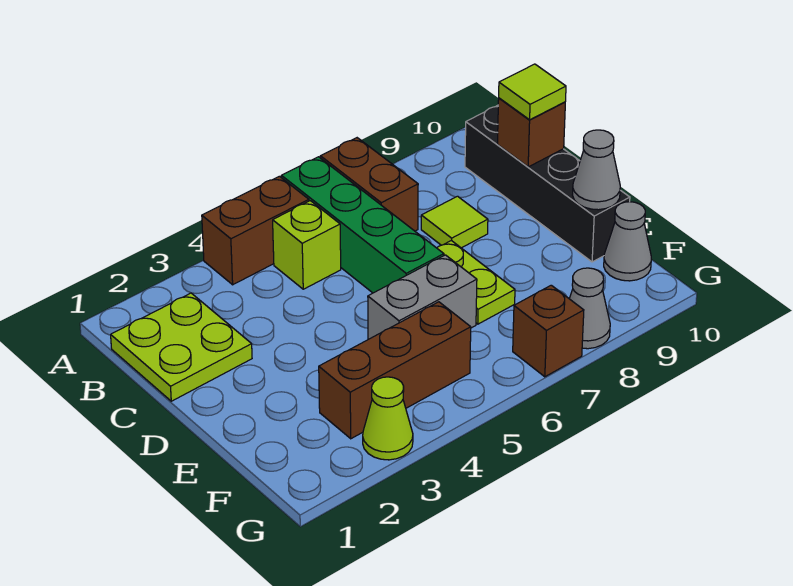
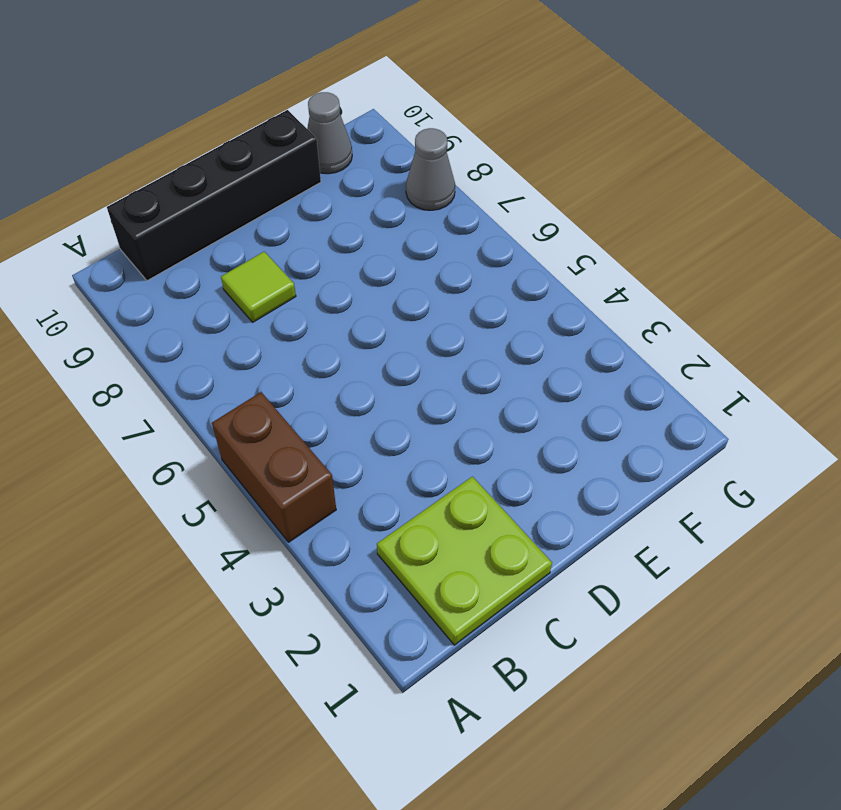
none -> green brick A6:D6 level 1
none -> brown brick A7:B7 level 1
none -> lime brick B5 level 1

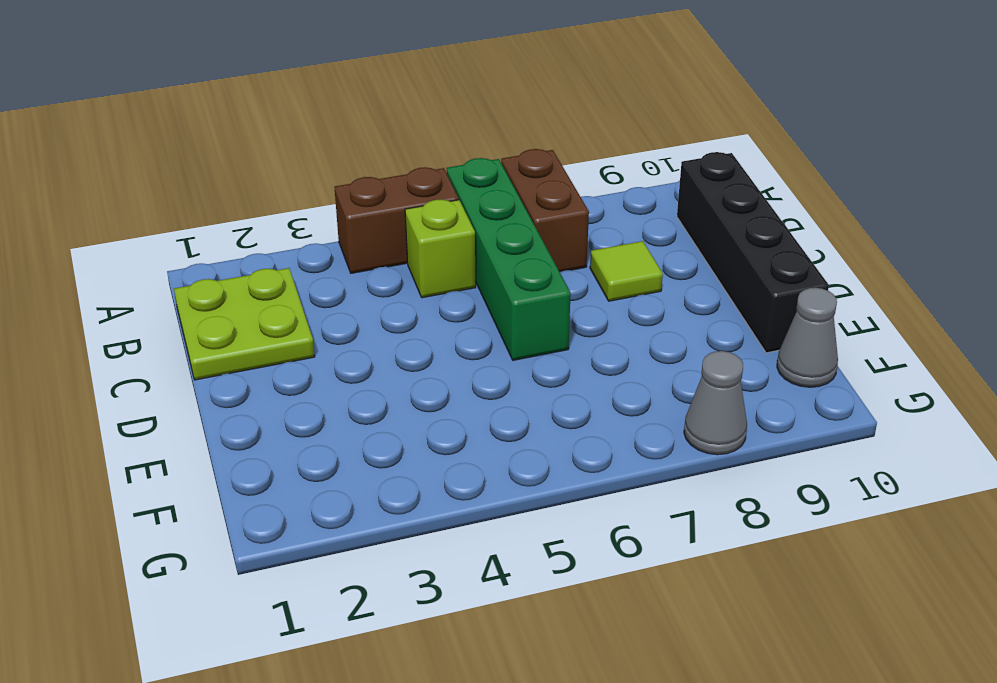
none -> lime plate D7:E7 level 1
none -> grey brick E5:E6 level 1
none -> brown brick F3:F5 level 1

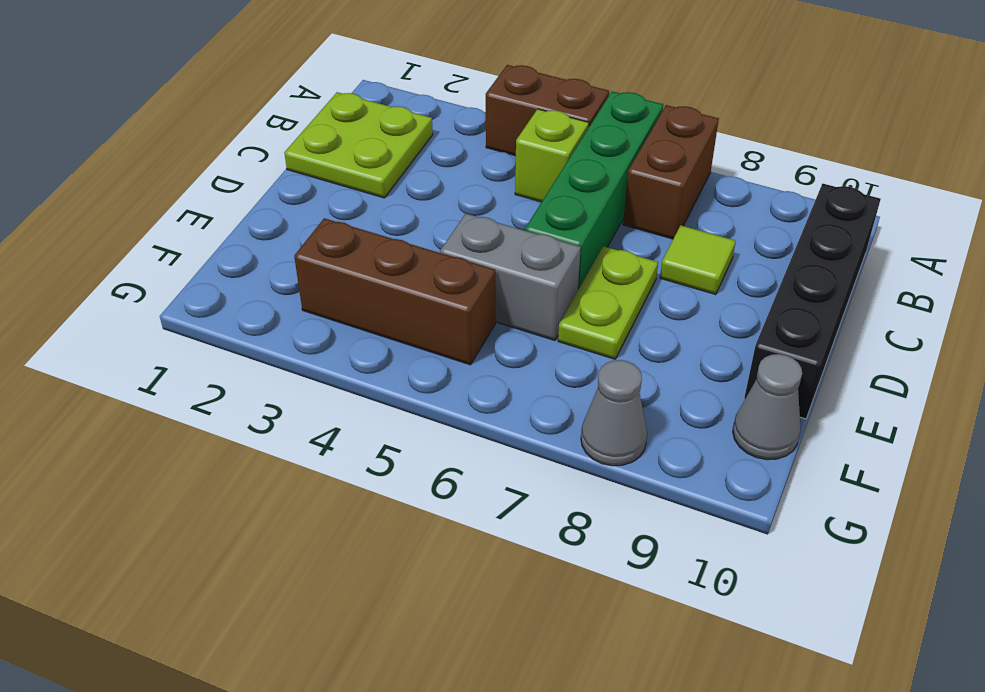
none -> lime cone G3 level 1
none -> brown brick G7 level 1
none -> brown brick C10 level 2

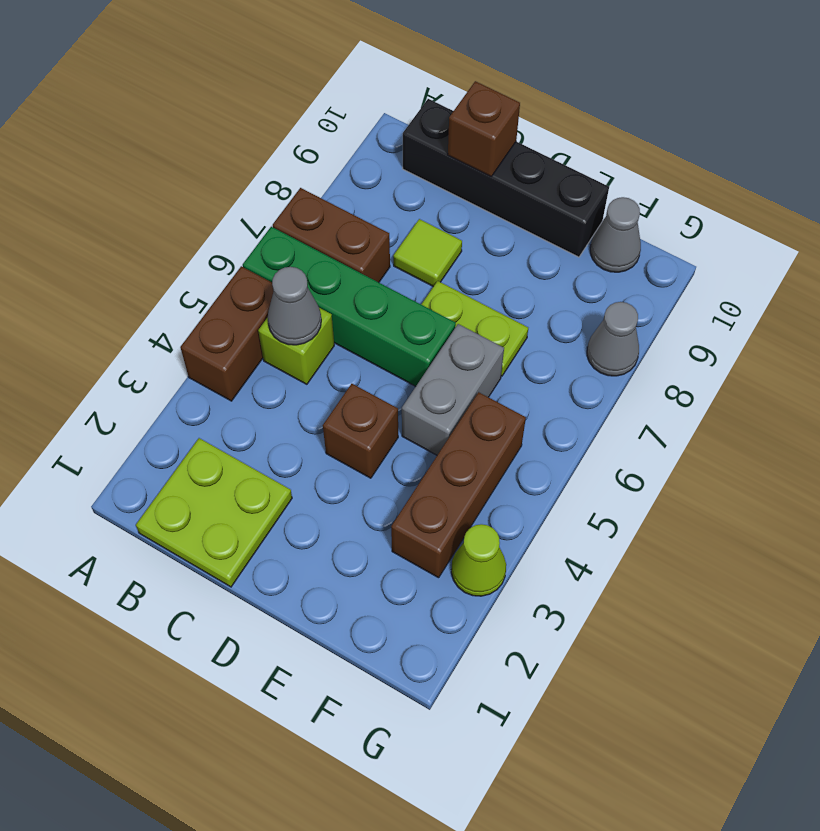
grey cone B5 level 2 -> grey cone E10 level 2
brown brick D4 level 1 -> brown brick G7 level 1
none -> lime tile C10 level 3

